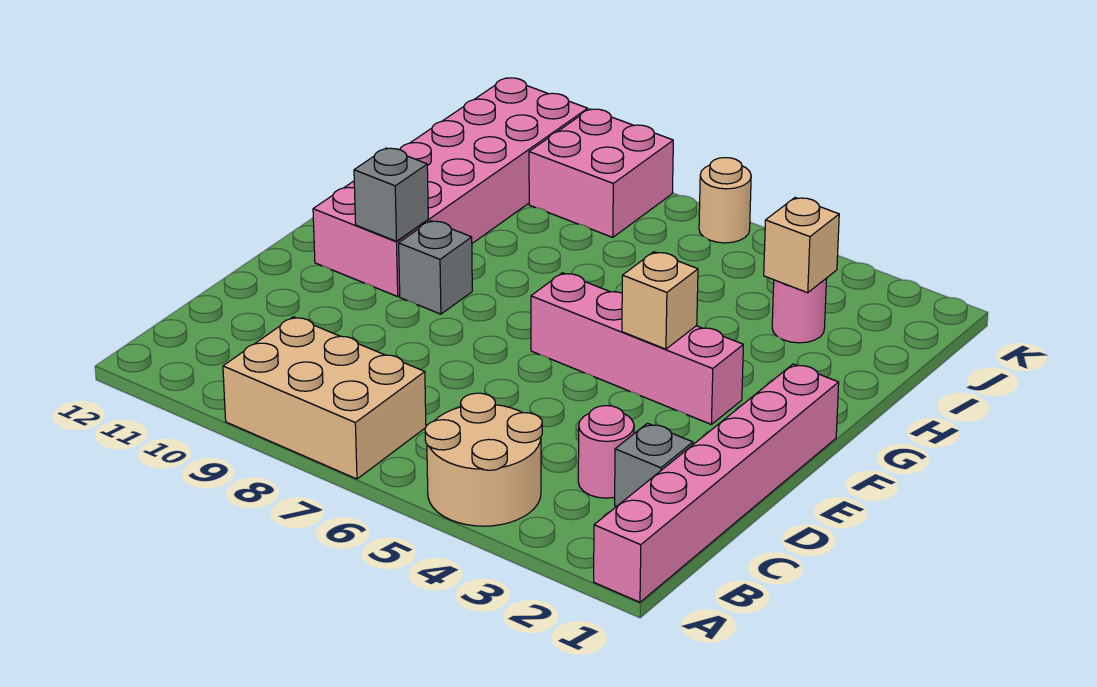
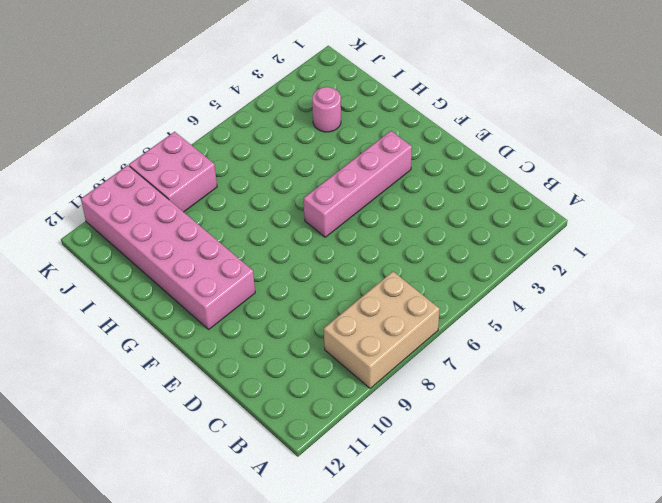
none -> pink brick A1:F1 level 1
none -> tan round brick A4:B5 level 1
none -> grey brick C2 level 1

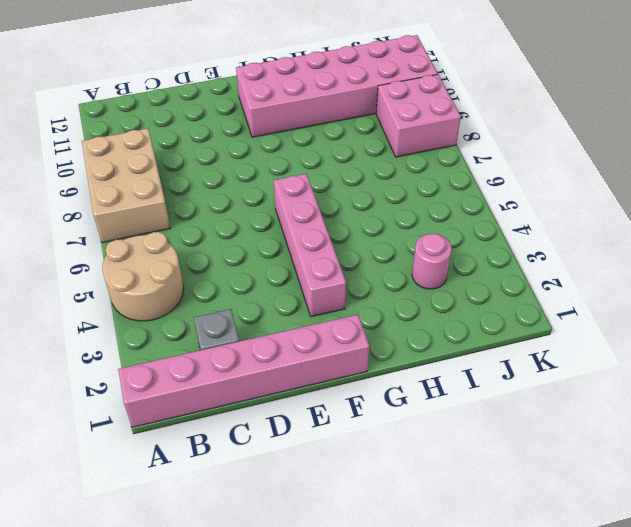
none -> pink round brick C3 level 1
none -> grey brick F9 level 1
none -> tan round brick K6 level 1

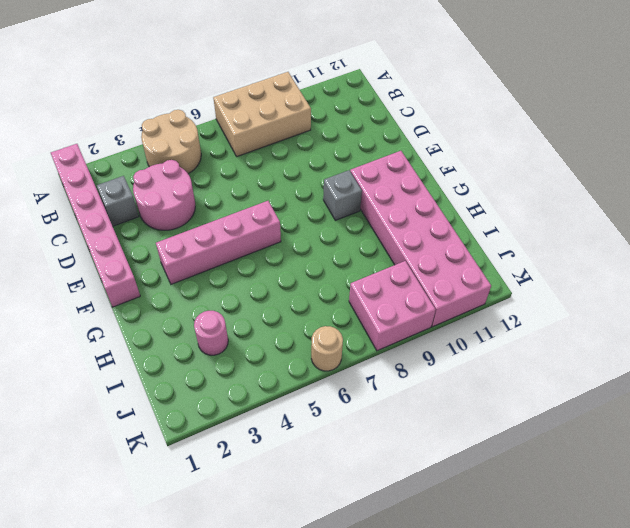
pink round brick C3:D4 level 1 -> pink round brick C3 level 1
none -> tan brick F4 level 2
none -> grey brick F10 level 2
none -> tan brick I3 level 2

